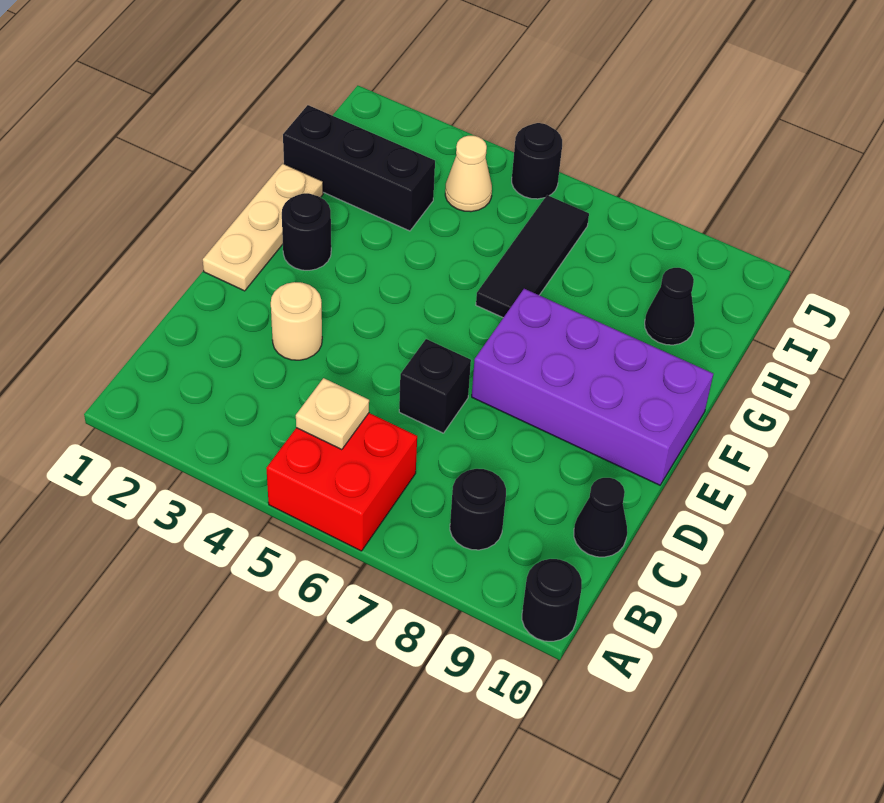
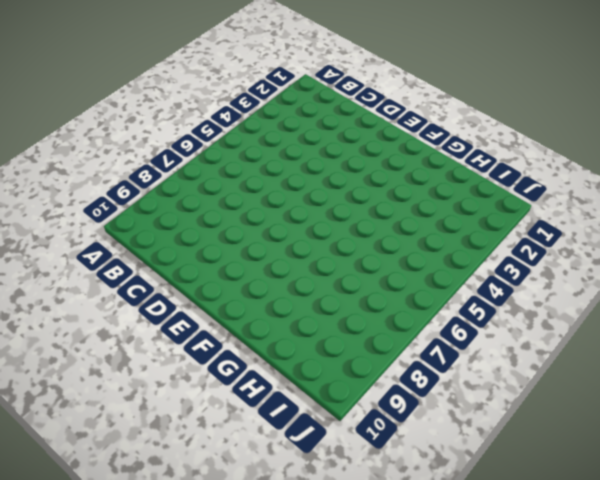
none -> red brick A5:B6 level 1
none -> black round brick A10 level 1
none -> black round brick B8 level 1

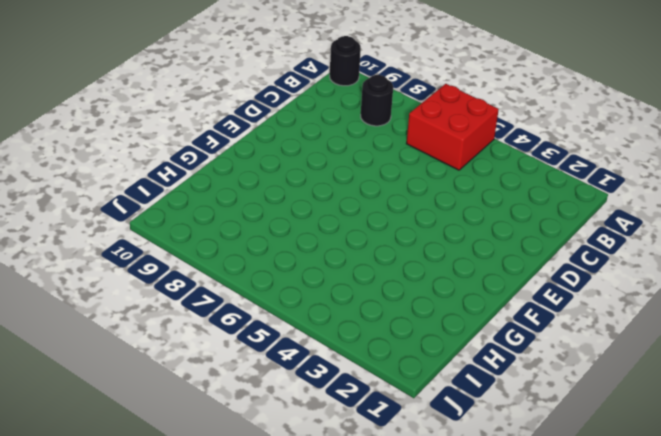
none -> black cone C10 level 1
none -> tan round brick D3 level 1
none -> black brick D6 level 1

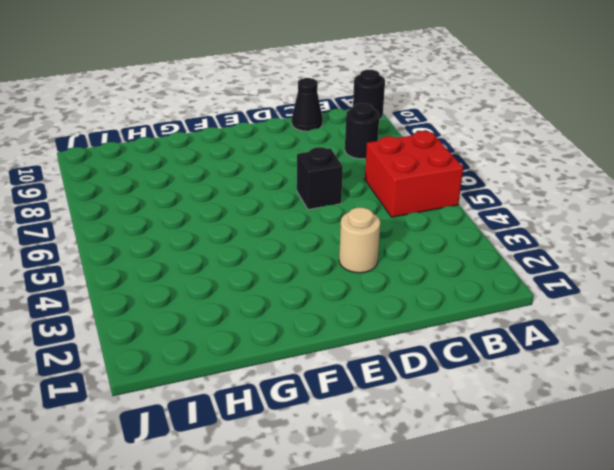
none -> tan plate E1:G1 level 1
none -> purple brick E7:F10 level 1
none -> black round brick F2 level 1

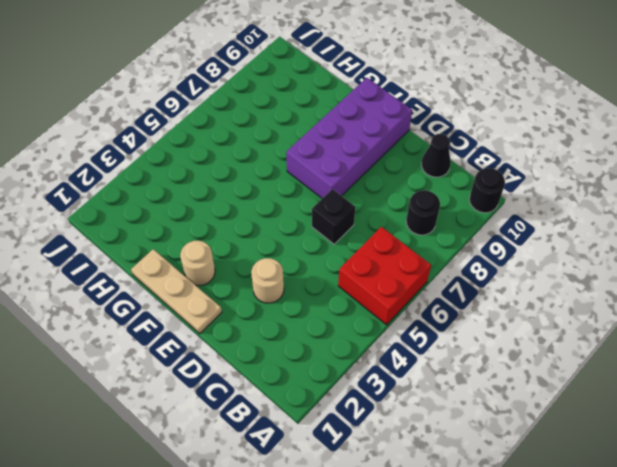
tan round brick F2 level 1 -> black round brick F2 level 1
none -> black tile G6:I6 level 1
none -> black brick H1:H3 level 1
none -> black cone H9 level 1

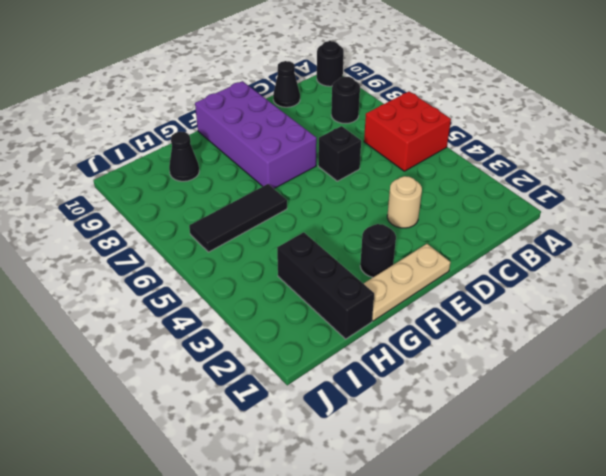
none -> tan cone I4 level 1
none -> black round brick J5 level 1
none -> tan plate B5 level 2

